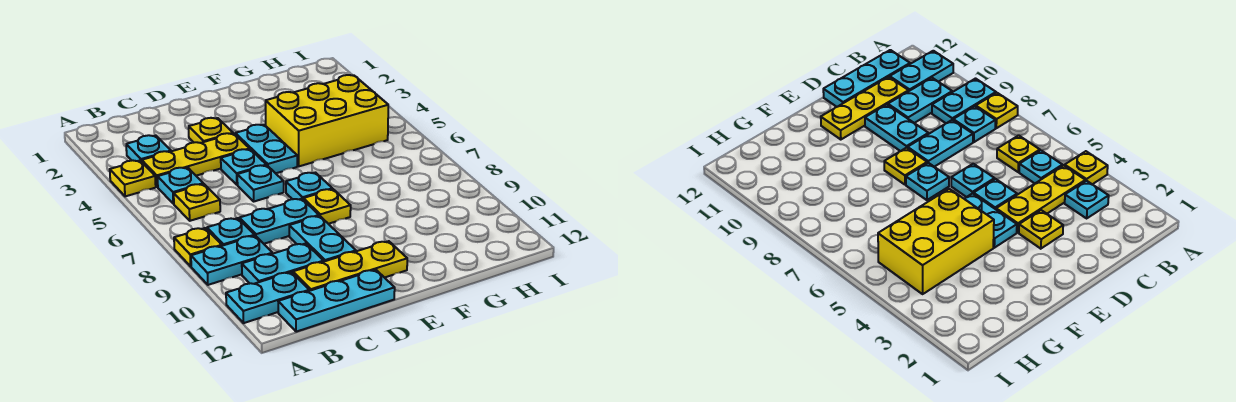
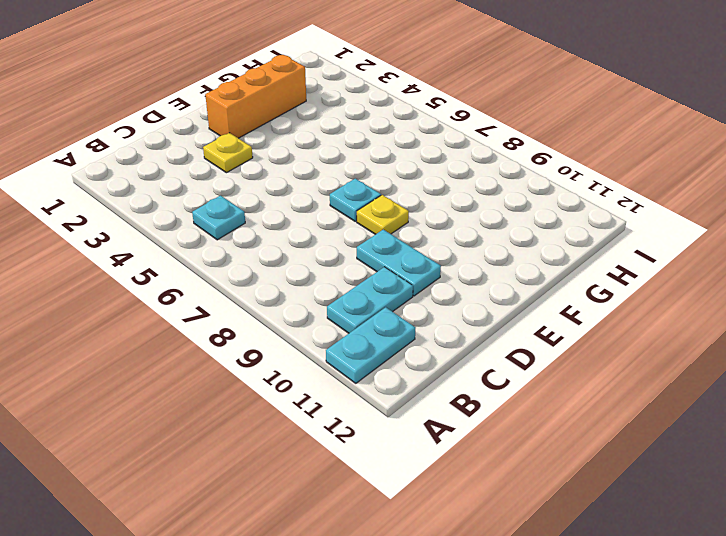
orange brick E2:G2 level 1 -> none
none -> yellow plate A4 level 1
none -> yellow plate A8 level 1
none -> cyan plate A9:B9 level 1

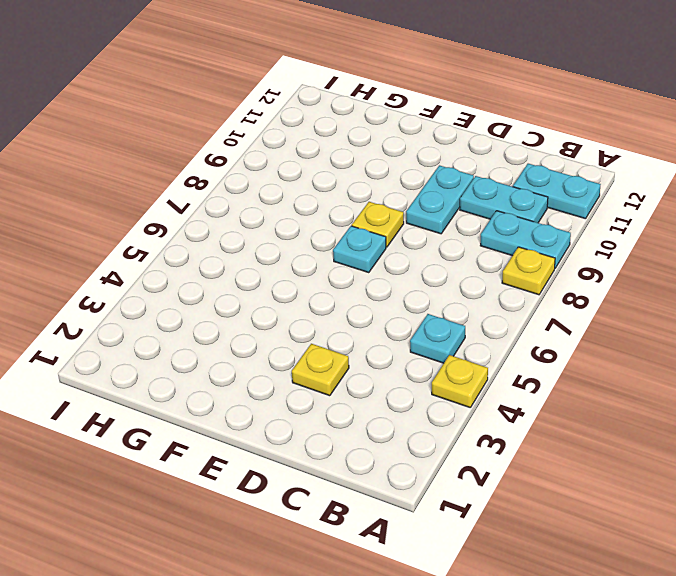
none -> cyan plate B3 level 1
none -> yellow plate B4:D4 level 1
none -> yellow plate B6 level 1

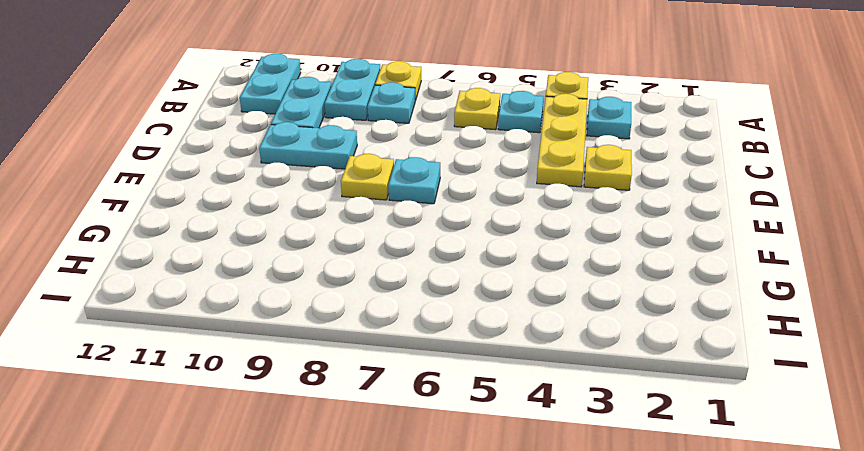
none -> cyan plate B12:D12 level 1
none -> cyan plate C8:D8 level 1
none -> yellow plate C11:E11 level 1

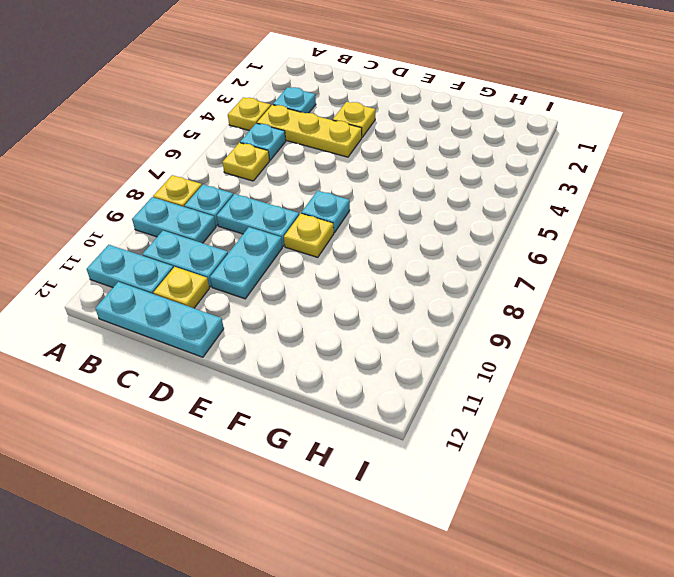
yellow plate C11 level 1 -> yellow plate C11:E11 level 1
none -> cyan plate D5 level 1
none -> cyan plate D6 level 1
none -> cyan plate E4:E5 level 1

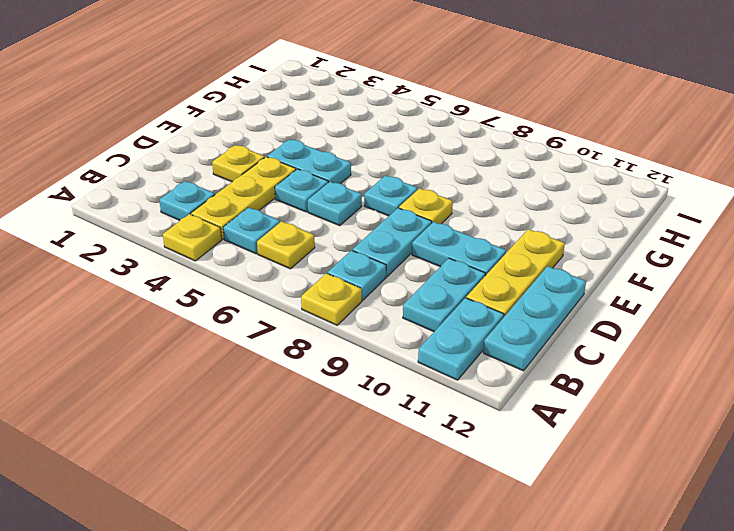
none -> cyan plate A9:B9 level 1
none -> yellow brick F4:H5 level 1

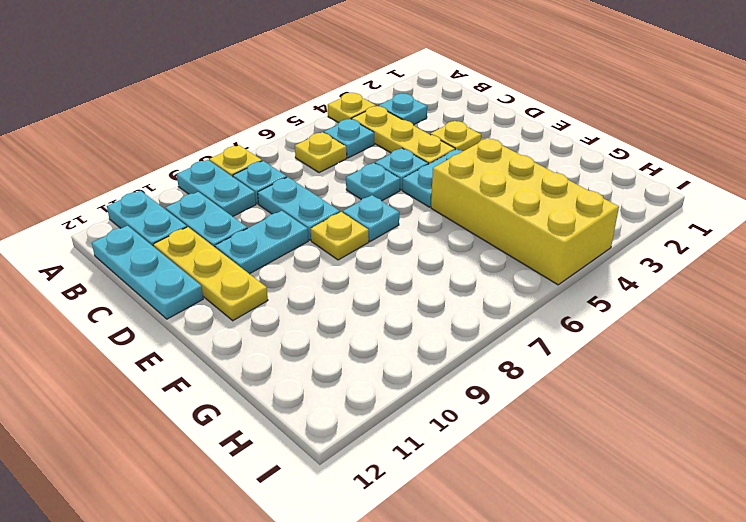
yellow brick F4:I5 level 1 -> yellow brick F4:H5 level 1

